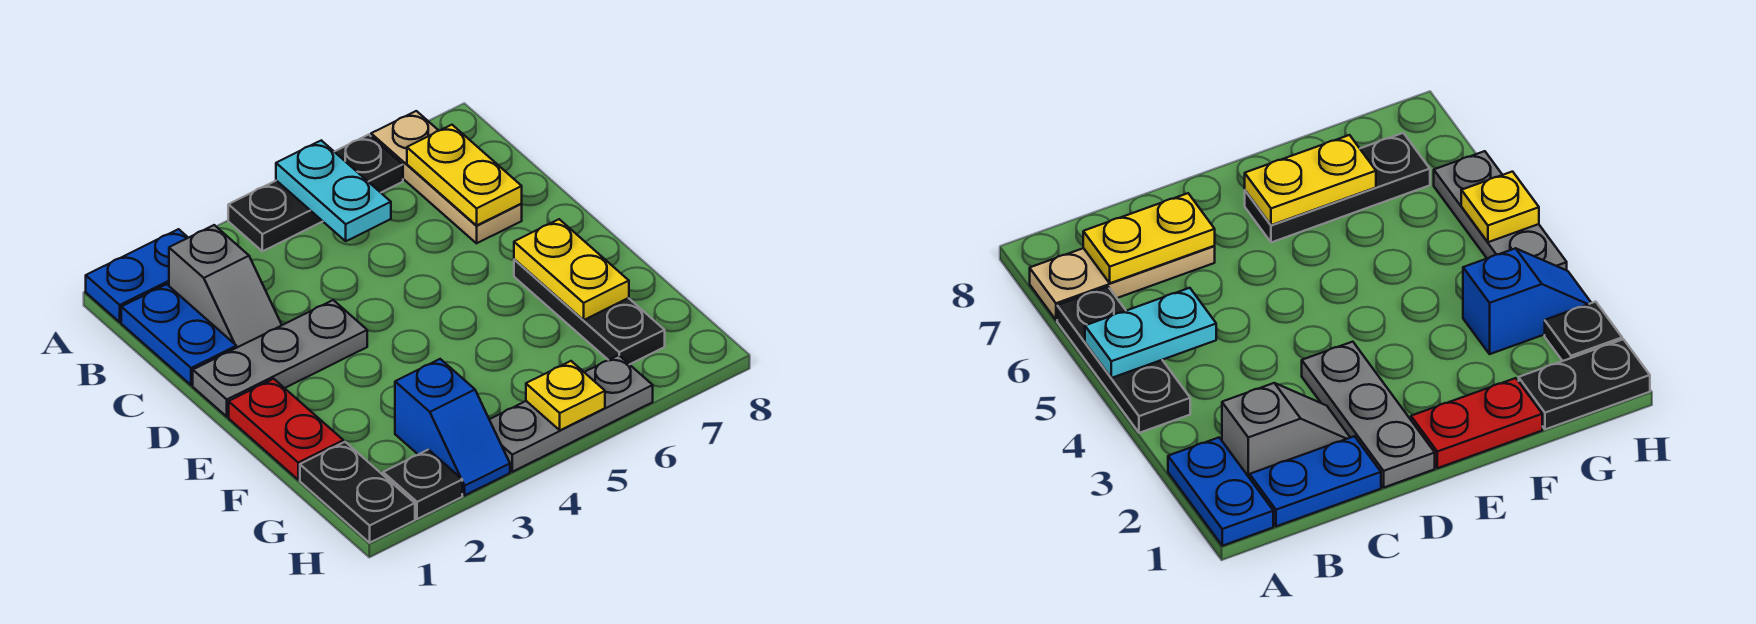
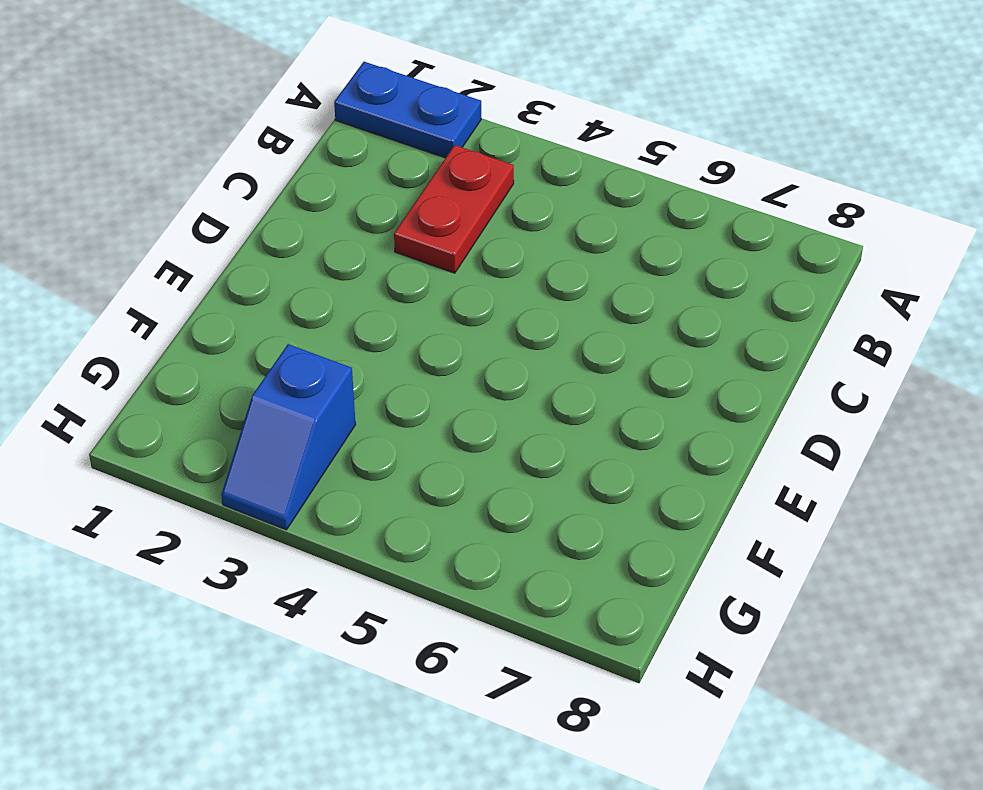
red plate B3:C3 level 1 -> red plate E1:F1 level 1
none -> black plate A4:A6 level 1
none -> tan plate A7:C7 level 1
none -> blue plate B1:C1 level 1

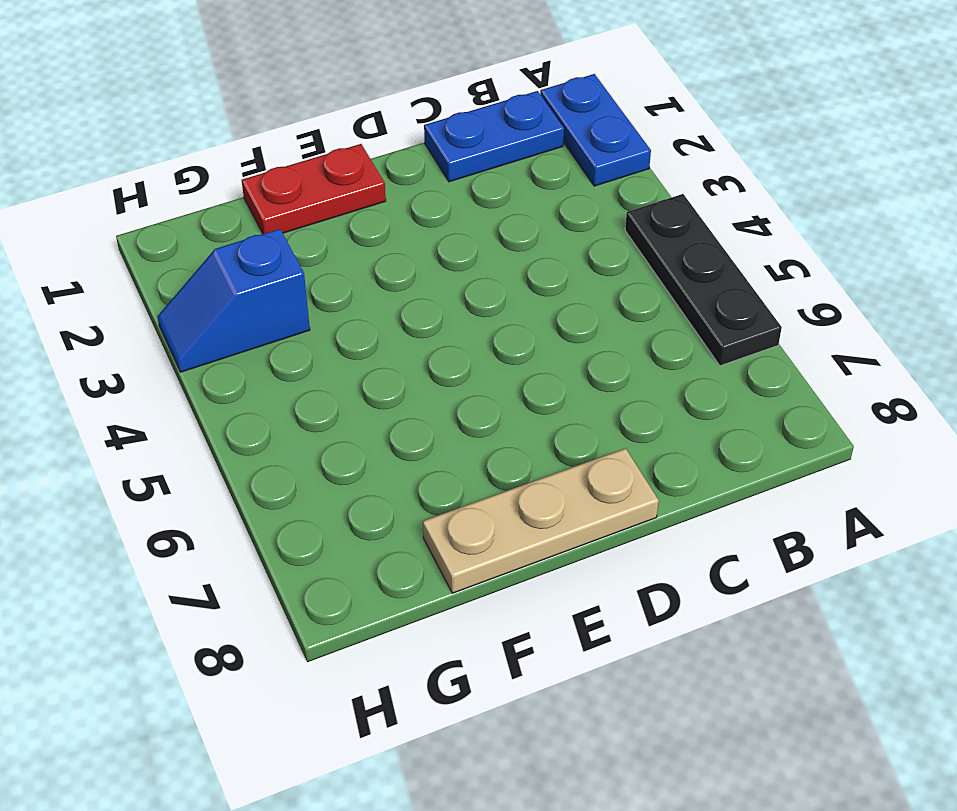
tan plate D8:F8 level 1 -> tan plate A7:C7 level 1
none -> grey slope B2:C2 level 1 top B
none -> grey plate D1:D3 level 1
none -> black plate E7:G7 level 1

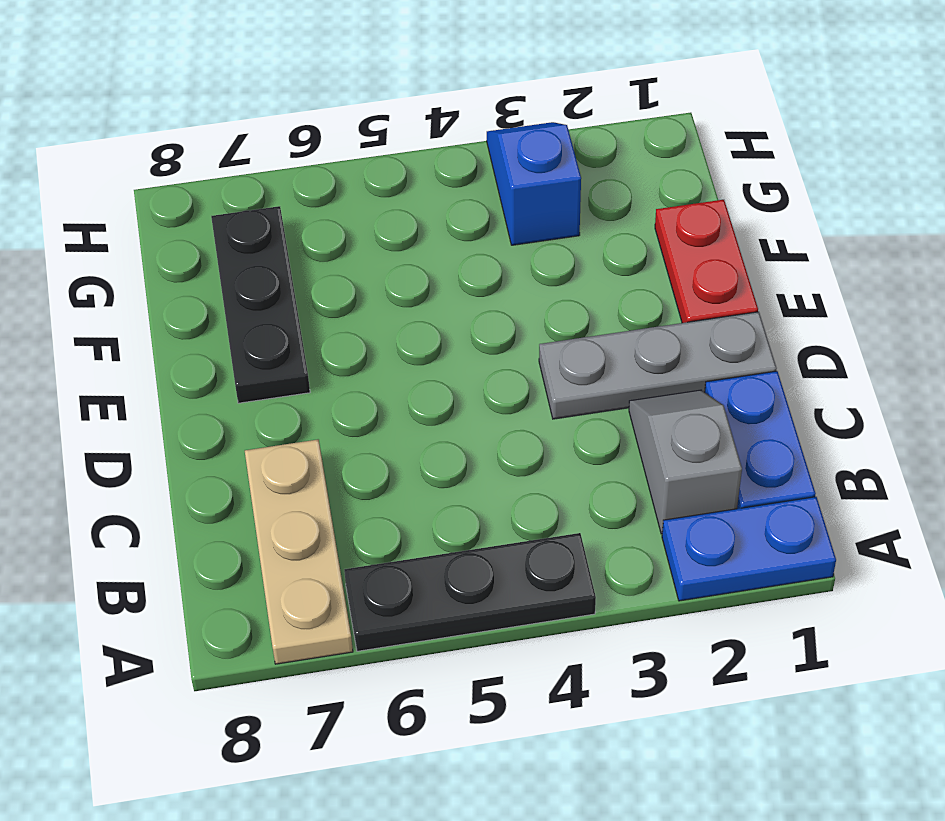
none -> black plate G1:H1 level 1
none -> black plate H2 level 1
none -> grey plate H4:H6 level 1

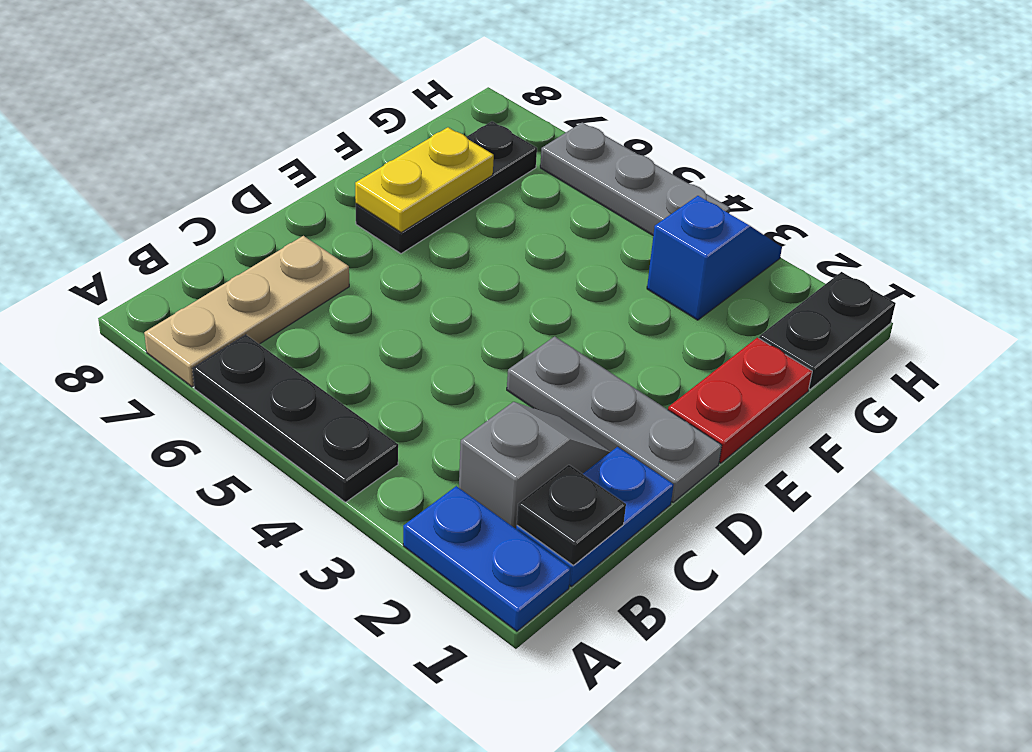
black plate B1 level 2 -> black plate H2 level 1
none -> cyan plate A5:B5 level 2
none -> yellow plate B7:C7 level 2
none -> yellow plate H5 level 2

